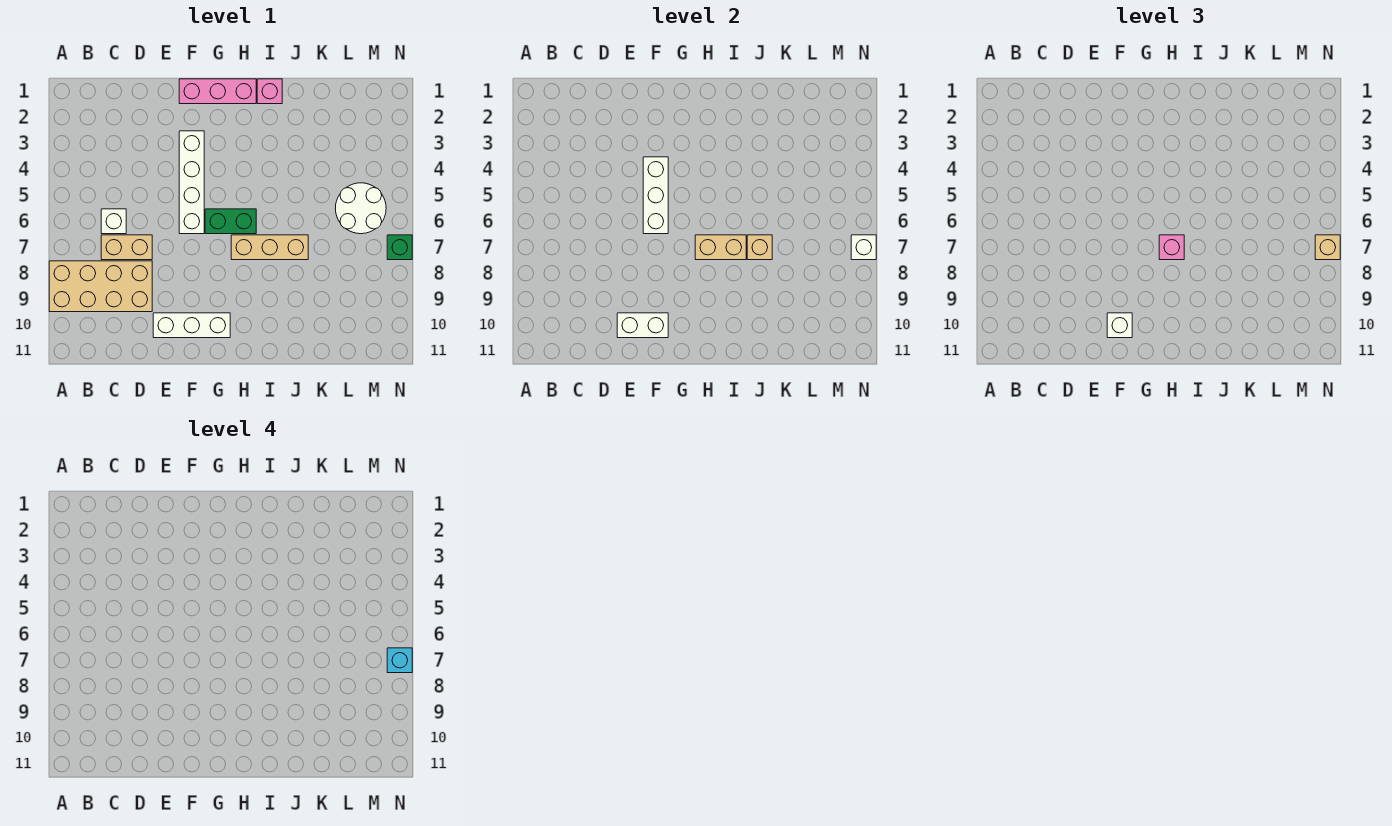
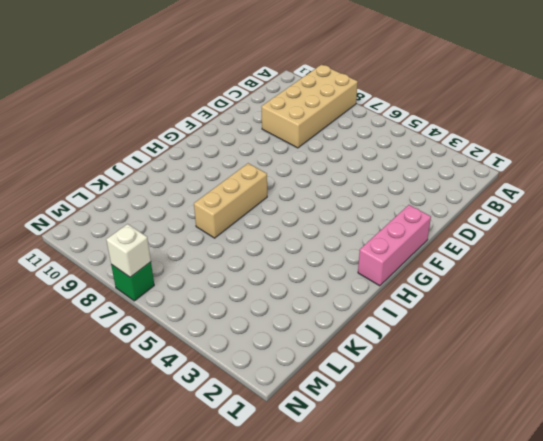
none -> white brick C6 level 1
none -> tan brick C7:D7 level 1
none -> white brick E10:G10 level 1

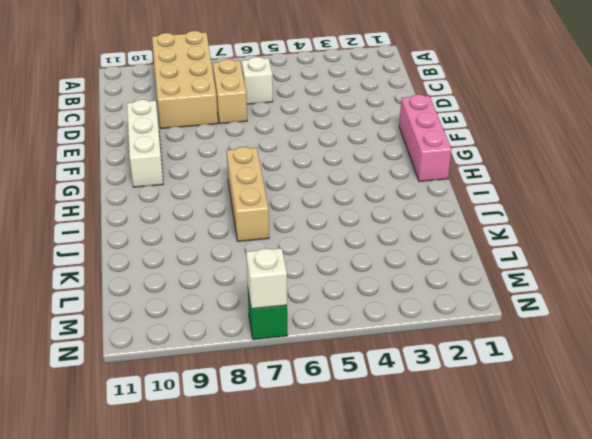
none -> white brick F3:F6 level 1
none -> green brick G6:H6 level 1
none -> pink brick I1 level 1

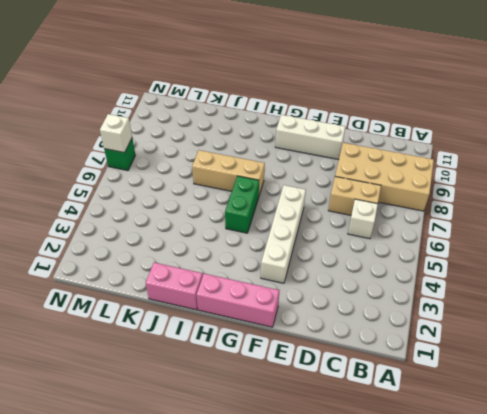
green brick H5:H6 level 1 -> green brick G6:H6 level 1
pink brick I1:J1 level 1 -> pink brick I1 level 1
none -> white round brick L5:M6 level 1
none -> white brick E10:F10 level 2
none -> white brick F4:F6 level 2

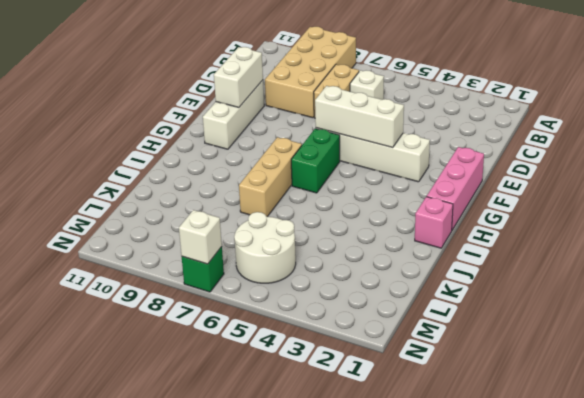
none -> tan brick H7:I7 level 2
none -> tan brick J7 level 2
none -> white brick F10 level 3

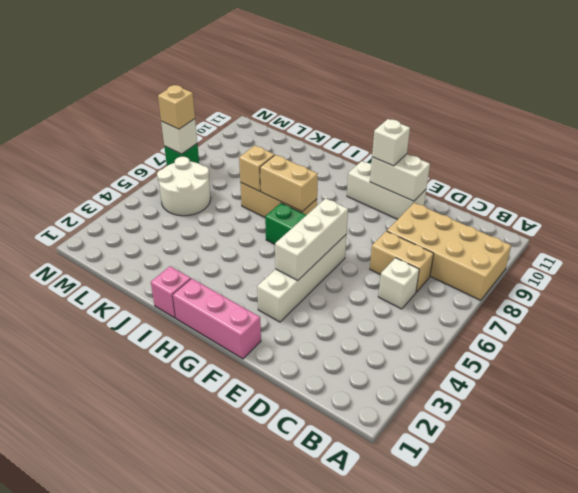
none -> pink brick H7 level 3
none -> cyan brick N7 level 4

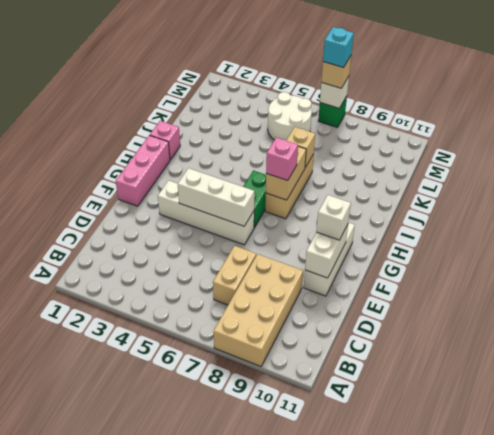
none -> white brick C6 level 1

